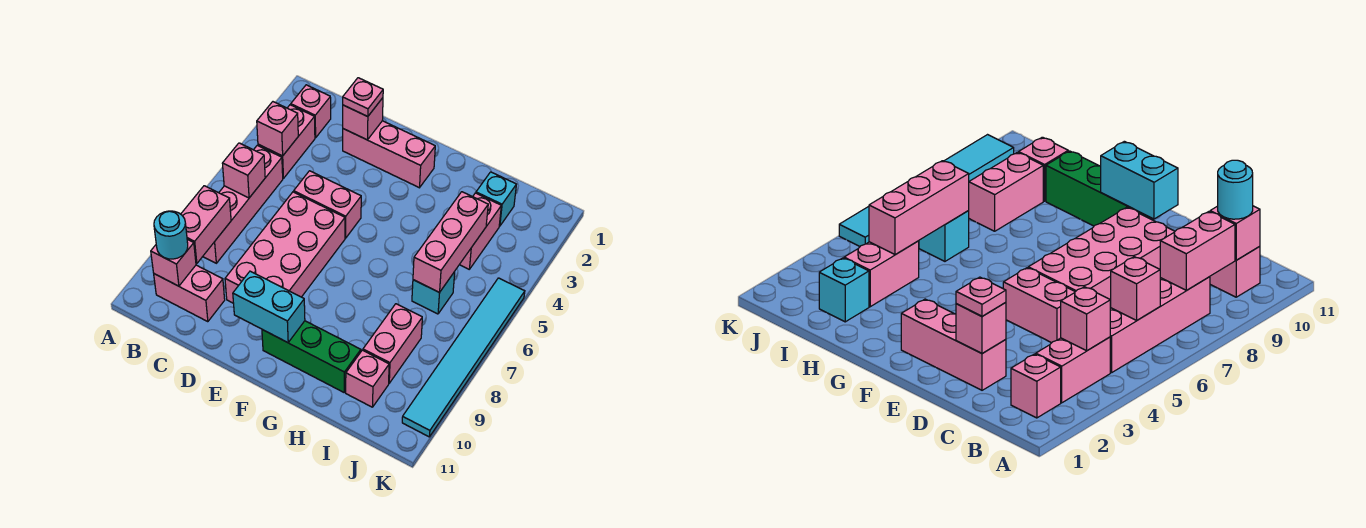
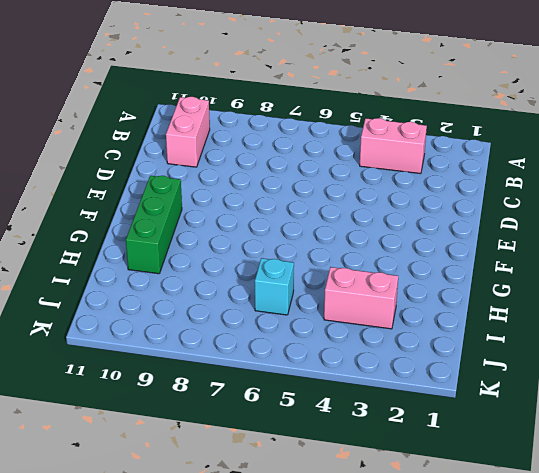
none -> pink brick B2 level 1
none -> pink brick B5:B8 level 1
none -> pink brick D2:F2 level 1

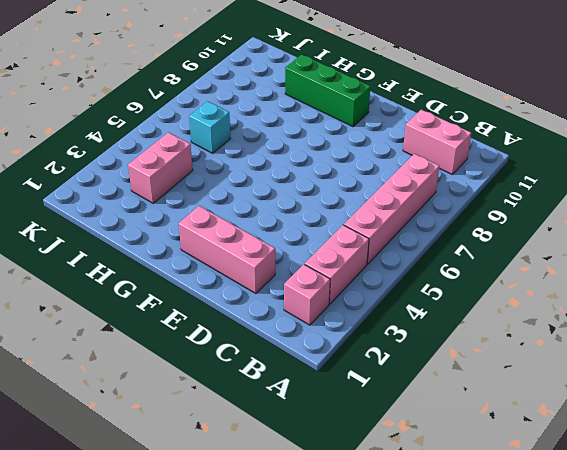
none -> pink brick D5:E5 level 1
none -> pink brick D6:E9 level 1
none -> cyan brick I2 level 1

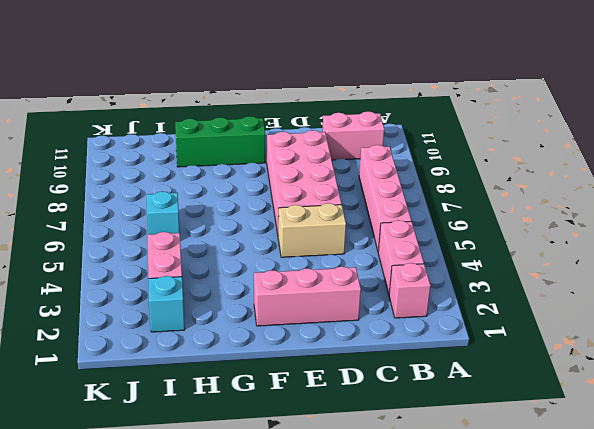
tan brick D5:E5 level 1 -> pink brick D5:E5 level 1
none -> pink brick I8:I9 level 1
none -> pink brick I10 level 1
none -> cyan tile K5:K10 level 1

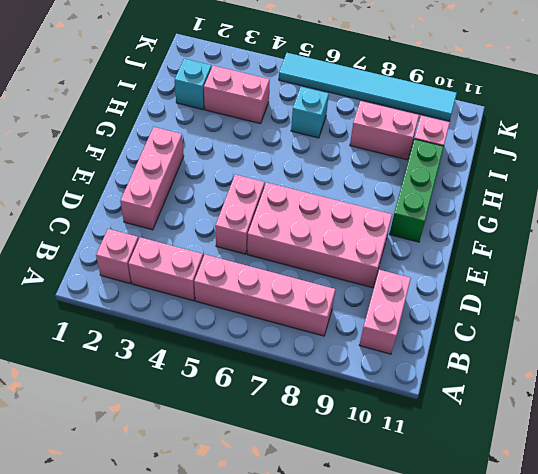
none -> pink brick B4 level 2
none -> pink brick B6 level 2
none -> pink brick B8:B9 level 2

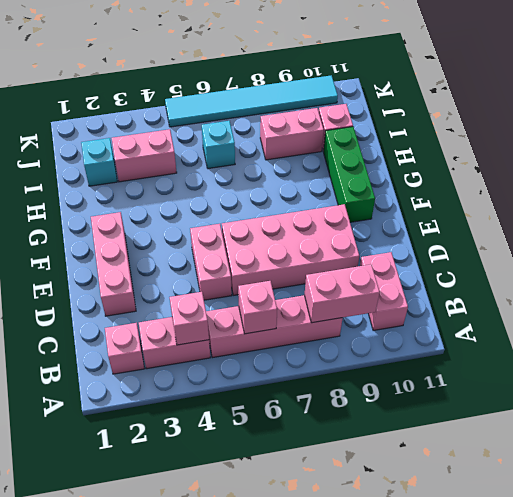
none -> pink brick B10 level 2
none -> pink brick D2 level 2
none -> cyan brick E10:F10 level 2

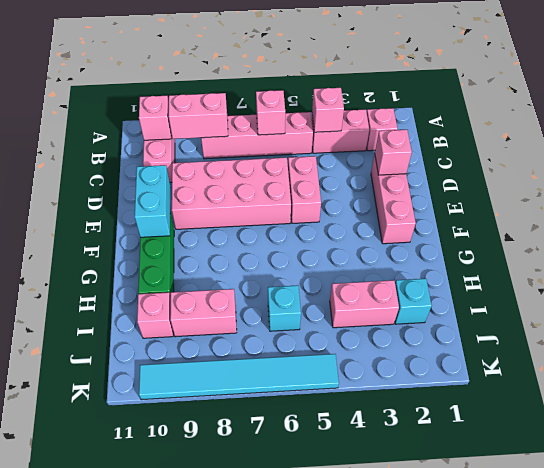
none -> pink brick I4:I6 level 2
none -> cyan round brick B10 level 3
none -> pink plate D2 level 3

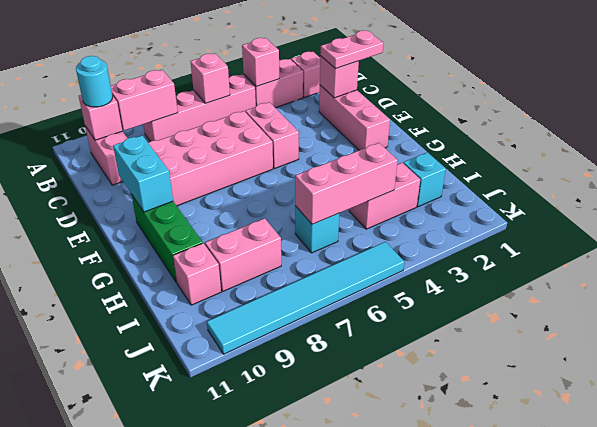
pink plate D1:D2 level 3 -> pink plate D2 level 3

